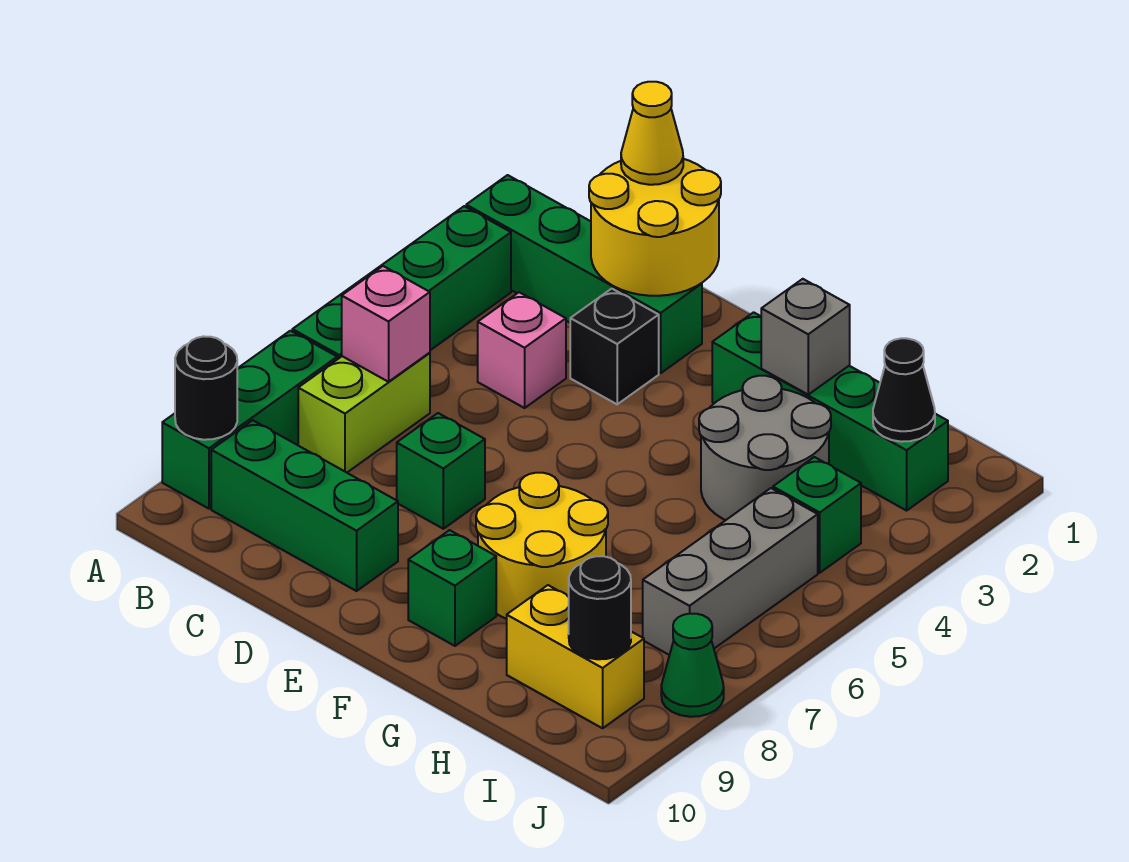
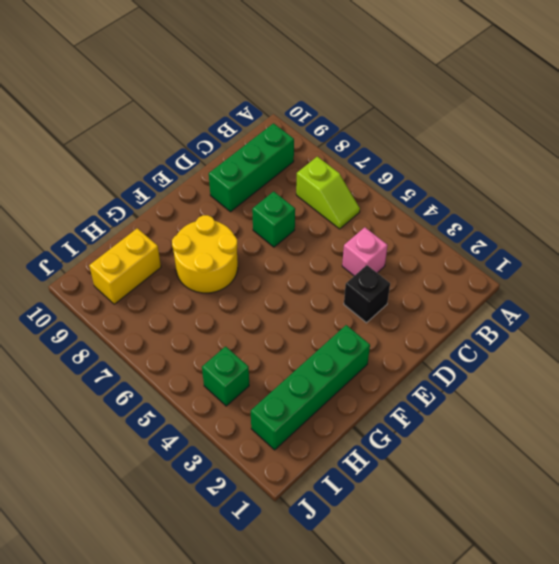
lime slope B6:B7 level 1 top 7 -> lime brick B6:B7 level 1
none -> green brick A2:D2 level 1
none -> green brick A3:A6 level 1
none -> green brick A7:A9 level 1

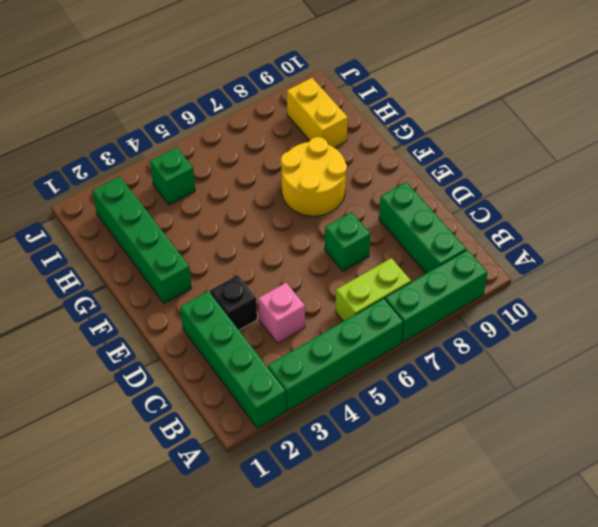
none -> green brick F9 level 1
none -> grey round brick G3:H4 level 1
none -> grey brick I5:I7 level 1

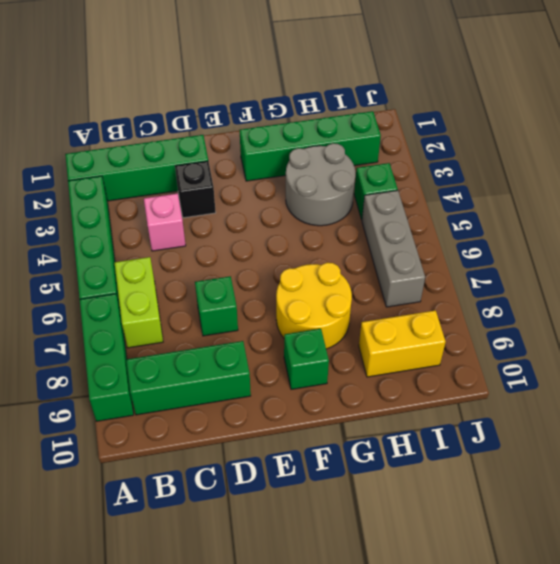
none -> green cone J8 level 1
none -> black round brick A9 level 2
none -> pink brick B6 level 2

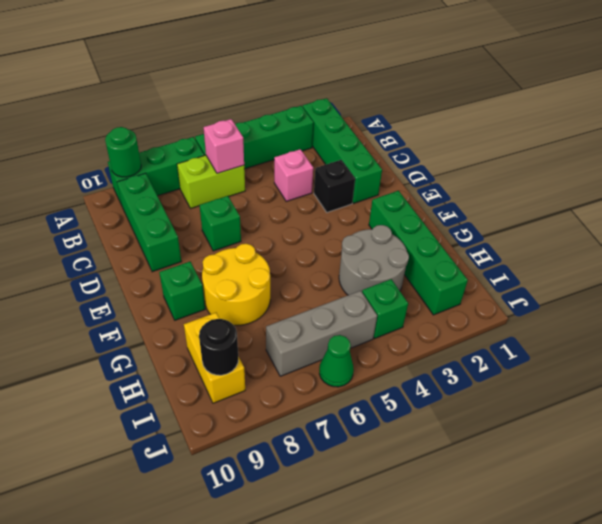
green round brick A9 level 2 -> black round brick A9 level 2
green cone J6 level 1 -> green cone J8 level 1
none -> yellow round brick C1:D2 level 2
none -> grey brick G2 level 2
none -> black cone I2 level 2

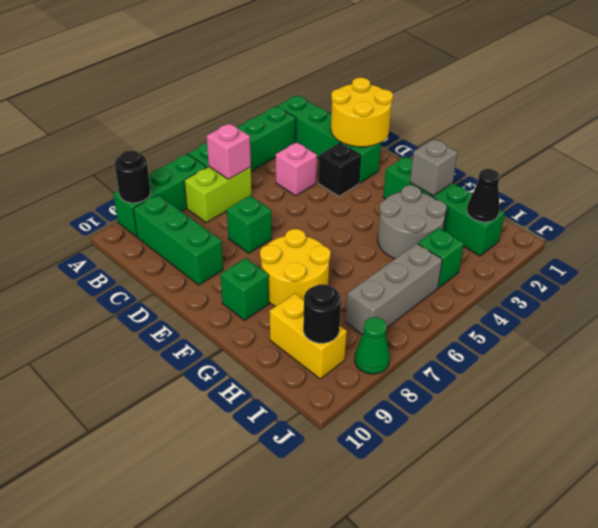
none -> yellow cone C1 level 3

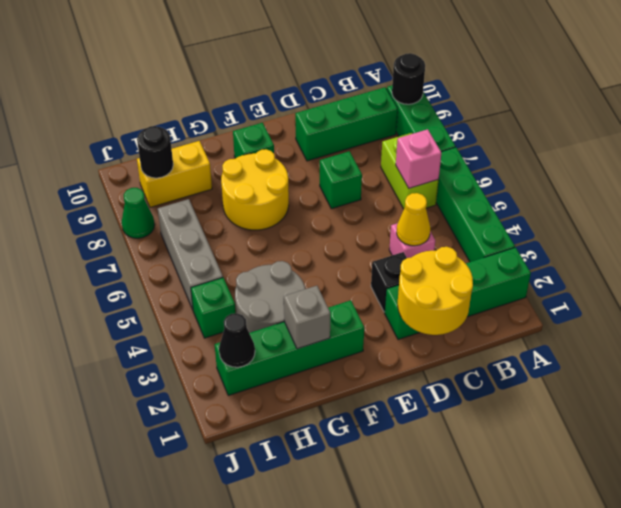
yellow cone C4 level 2 -> yellow cone C1 level 3

